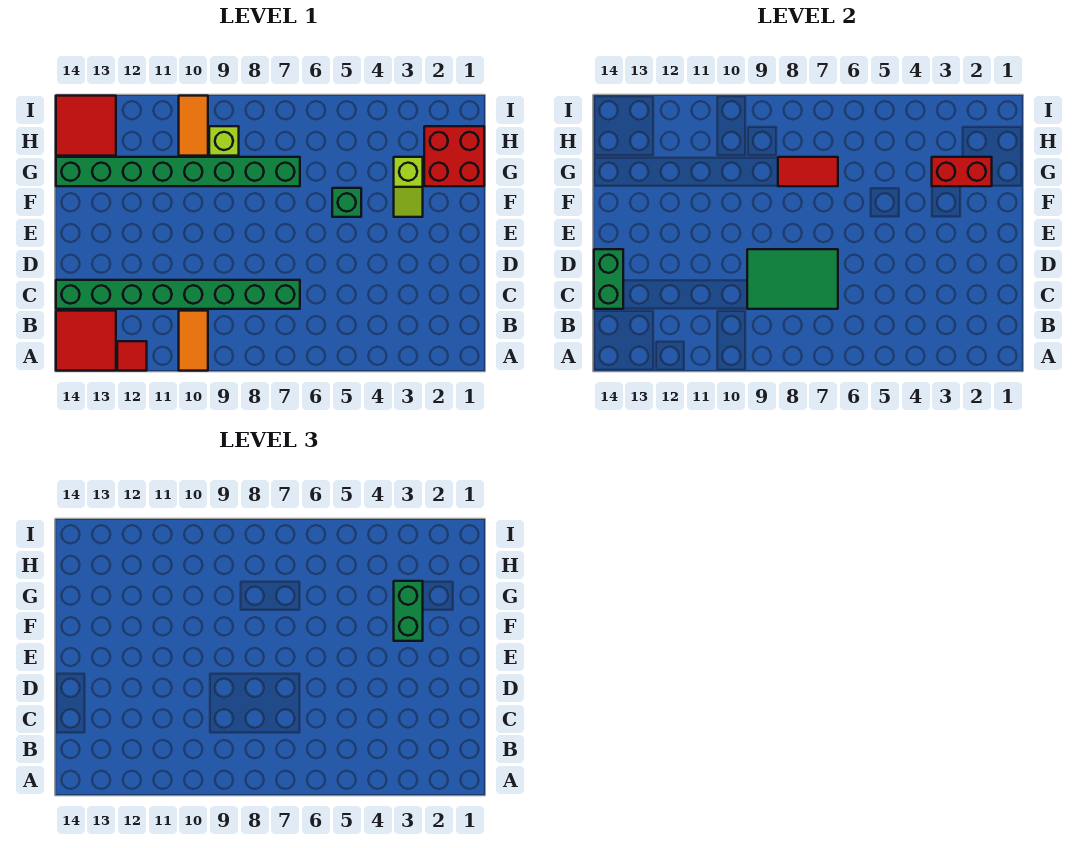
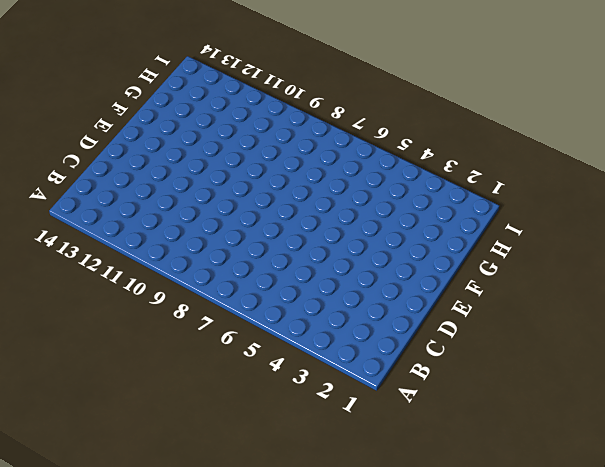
none -> orange tile A10:B10 level 1
none -> red tile A12 level 1
none -> red tile A13:B14 level 1

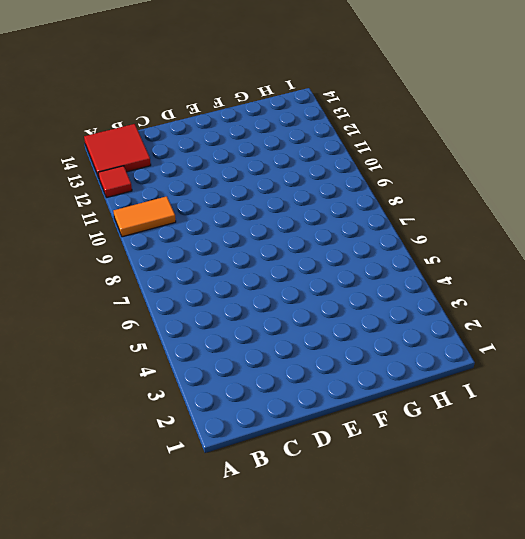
none -> green brick C7:C14 level 1
none -> lime slope F3:G3 level 1 top G
none -> green brick F5 level 1

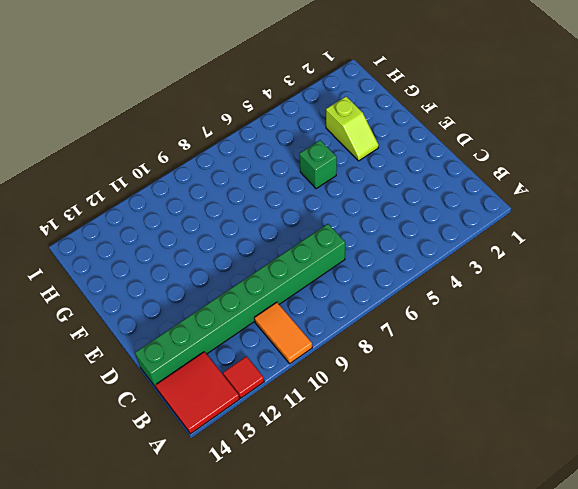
none -> red brick G1:H2 level 1
none -> green brick G7:G14 level 1
none -> lime brick H9 level 1

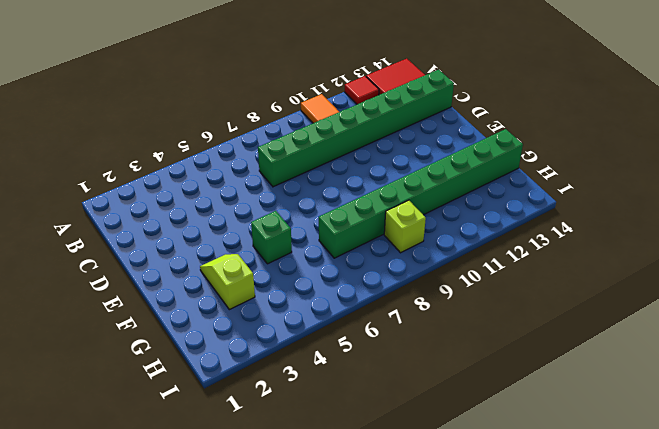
none -> red brick G1:H2 level 1
none -> orange tile H10:I10 level 1
none -> red tile H13:I14 level 1

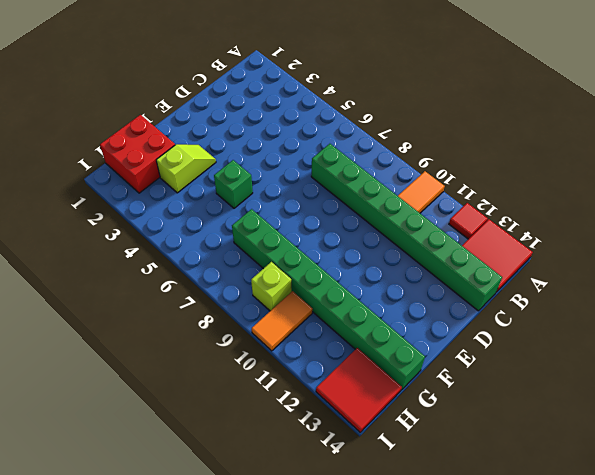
none -> green tile C7:D9 level 2
none -> green brick C14:D14 level 2
none -> red brick G2:G3 level 2

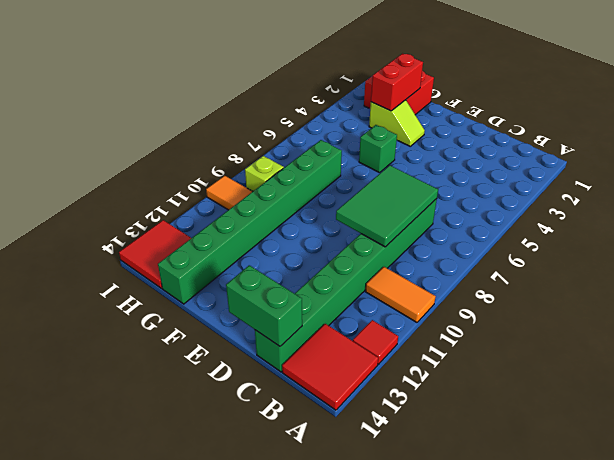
none -> red tile G7:G8 level 2
none -> green brick F3:G3 level 3

